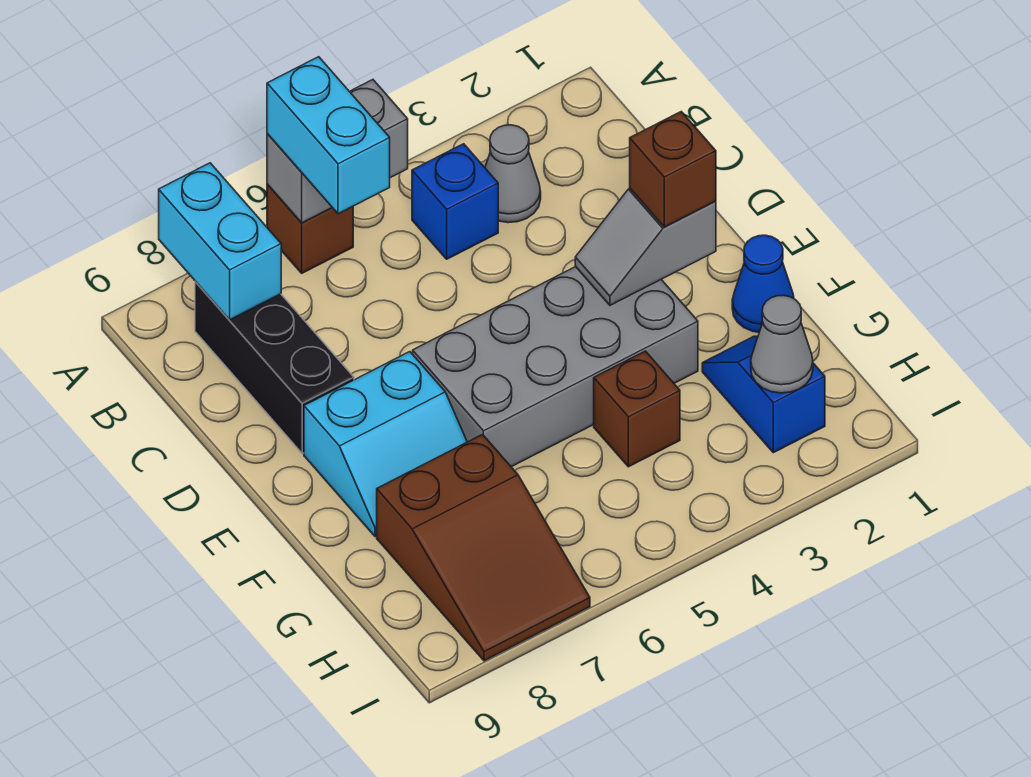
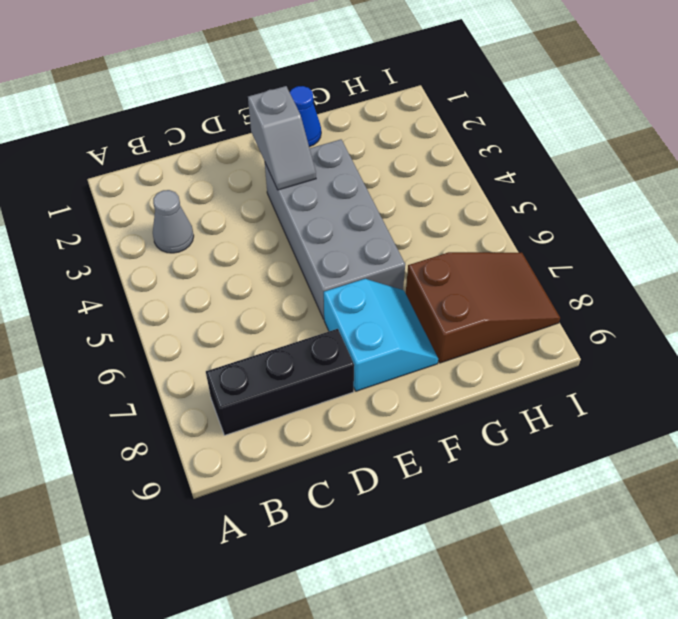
none -> brown brick A6 level 1
none -> blue brick B4 level 1
none -> blue slope G2:H2 level 1 top H

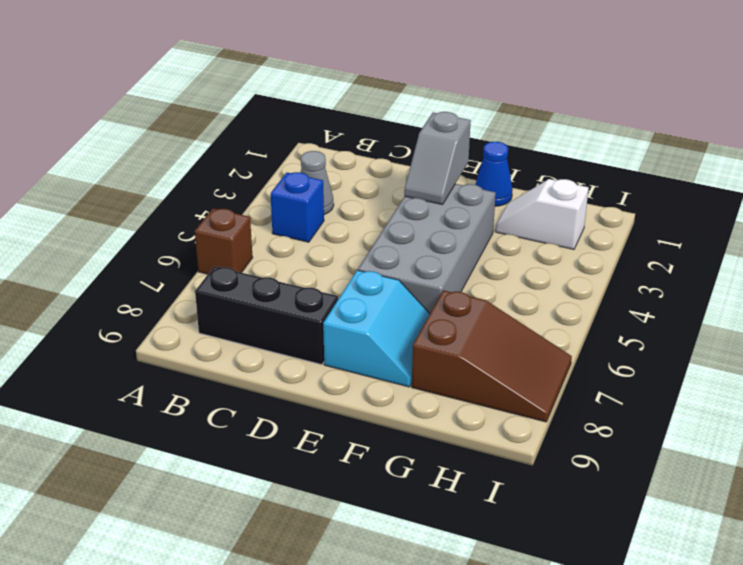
white slope G2:H2 level 1 top H -> blue slope G2:H2 level 1 top H
none -> brown brick G4 level 1
none -> grey brick A5:A6 level 2
none -> cyan brick A8:B8 level 2

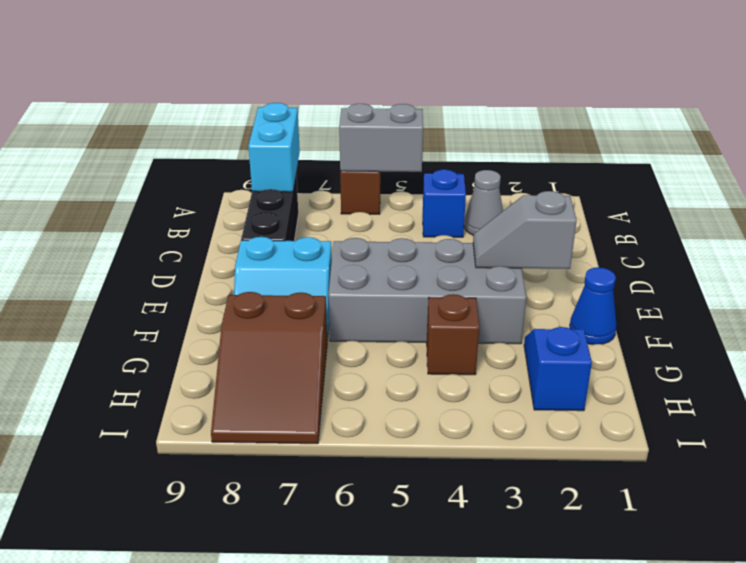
none -> grey cone H2 level 2
none -> cyan brick A6:B6 level 3
none -> brown brick E2 level 3

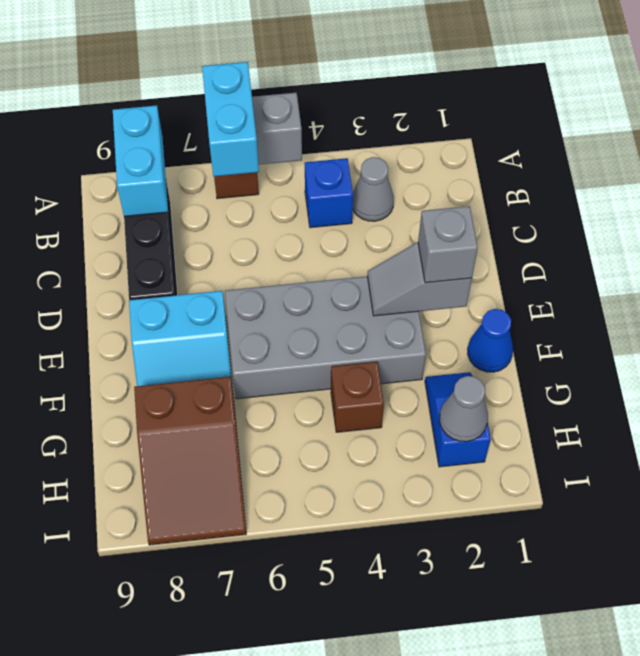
grey brick E2 level 3 -> brown brick E2 level 3

